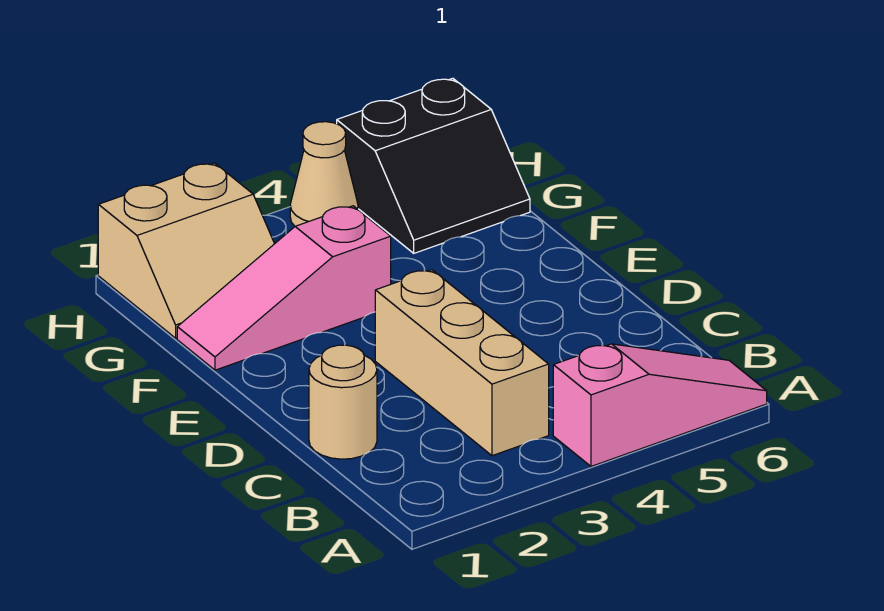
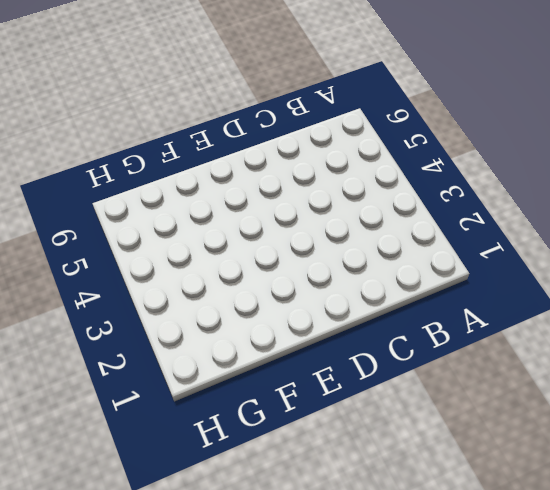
none -> pink slope A4:A6 level 1 top 4
none -> tan brick B3:D3 level 1

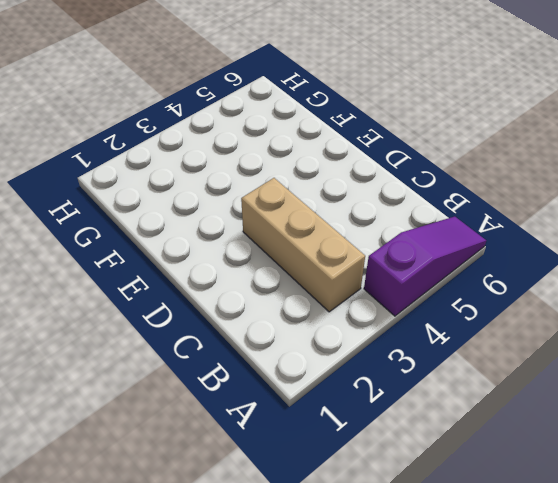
purple slope A4:A6 level 1 top 4 -> pink slope A4:A6 level 1 top 4
none -> tan round brick C1 level 1
none -> pink slope F1:F3 level 1 top 3

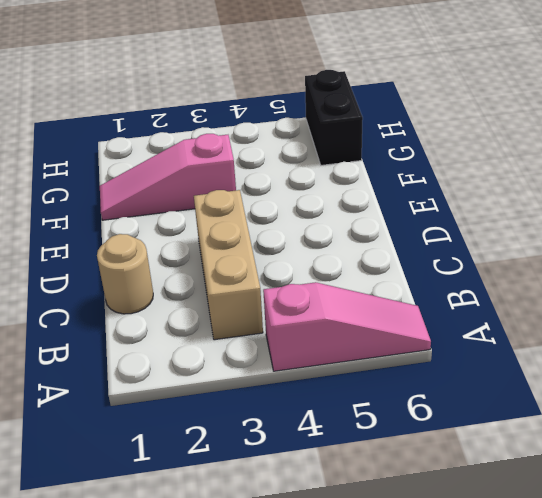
black brick G6:H6 level 1 -> black slope G5:H6 level 1 top H
none -> tan slope G1:H2 level 1 top H
none -> tan cone H4 level 1

